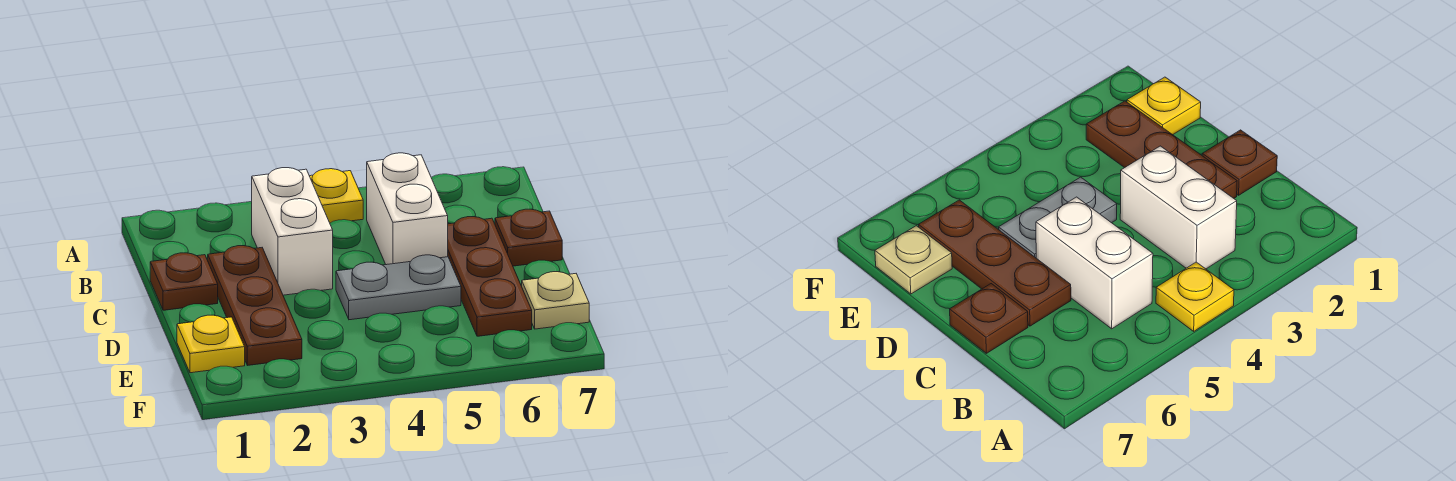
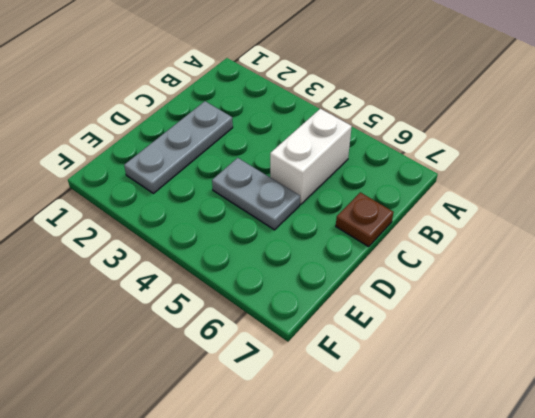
grey plate C2:E2 level 1 -> brown plate C2:E2 level 1
none -> yellow plate A4 level 1
none -> white brick B3:C3 level 1

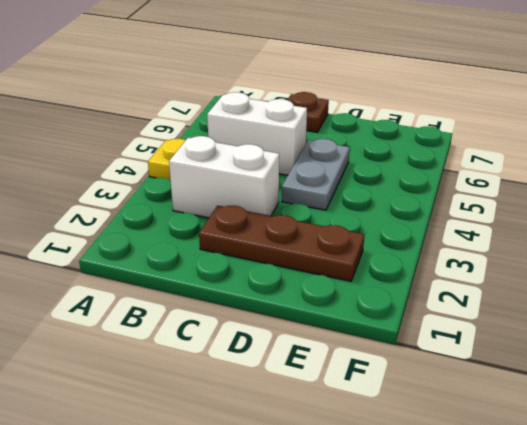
none -> brown plate C1 level 1
none -> brown plate C6:E6 level 1

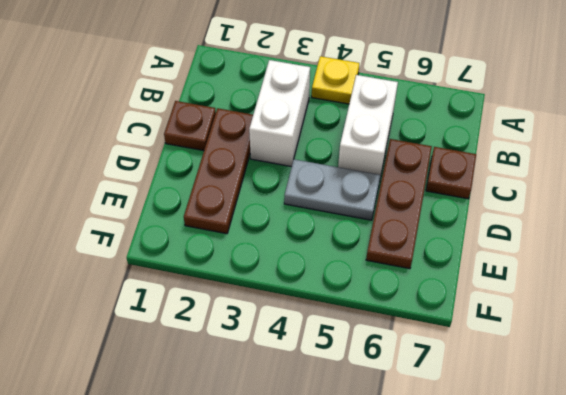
none -> yellow plate E1 level 1
none -> tan plate E7 level 1

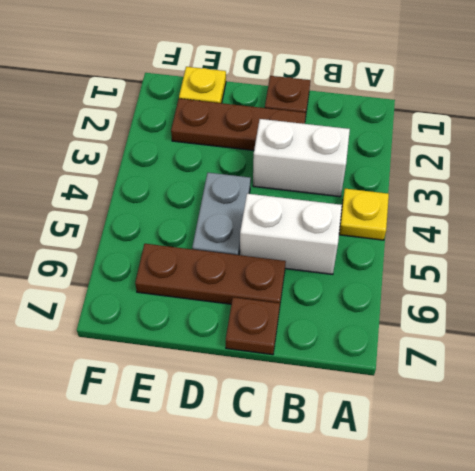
none -> tan plate E7 level 1

